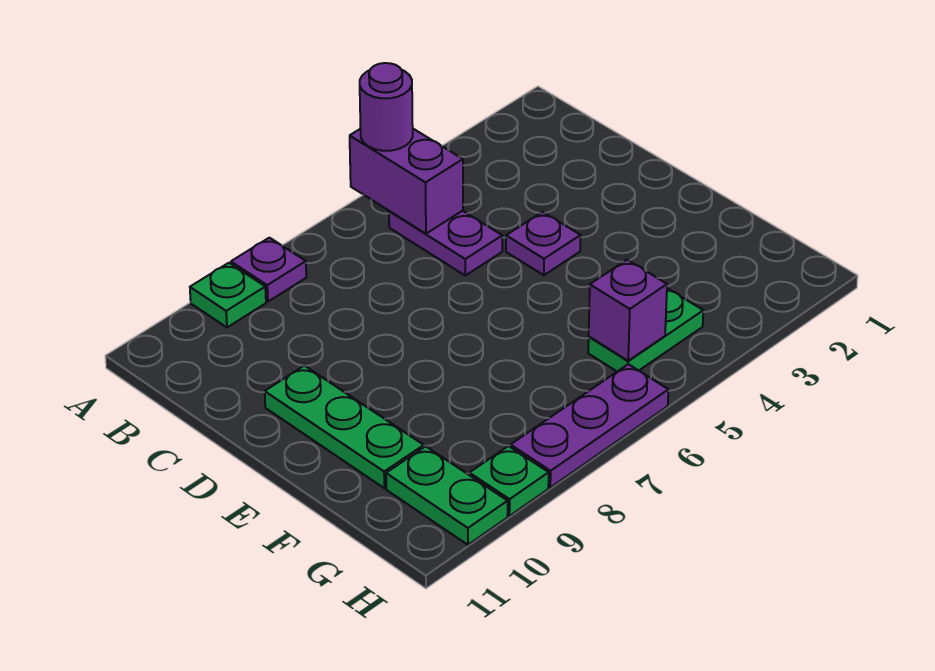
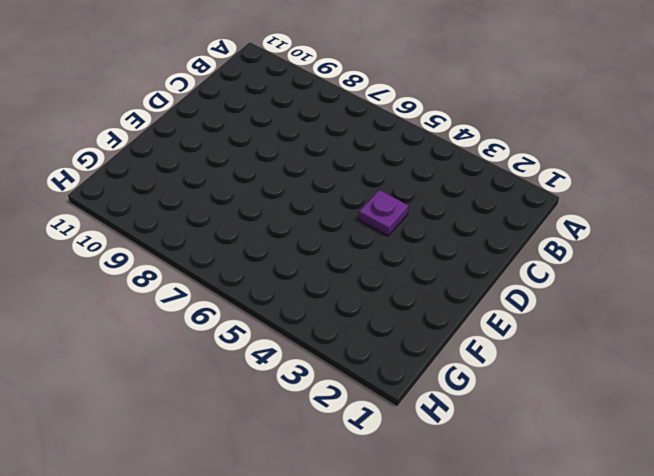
none -> purple plate A8 level 1
none -> green plate A9 level 1
none -> purple plate B5:C5 level 1

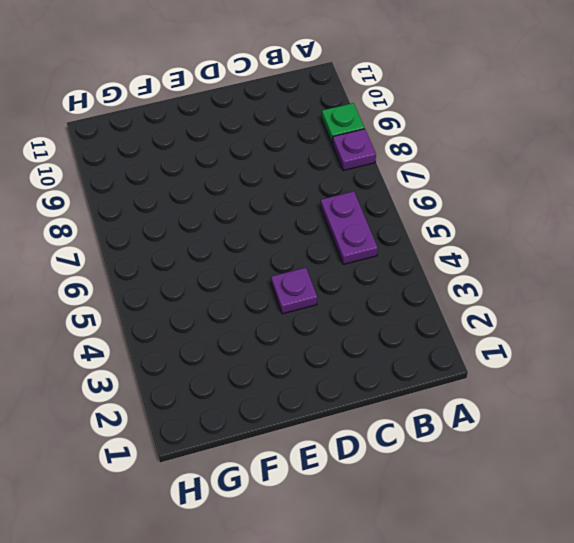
purple plate B5:B6 level 1 -> purple plate B5:C5 level 1
none -> green plate D10:F10 level 1
none -> green plate G4:G5 level 1
none -> green plate G10:H10 level 1

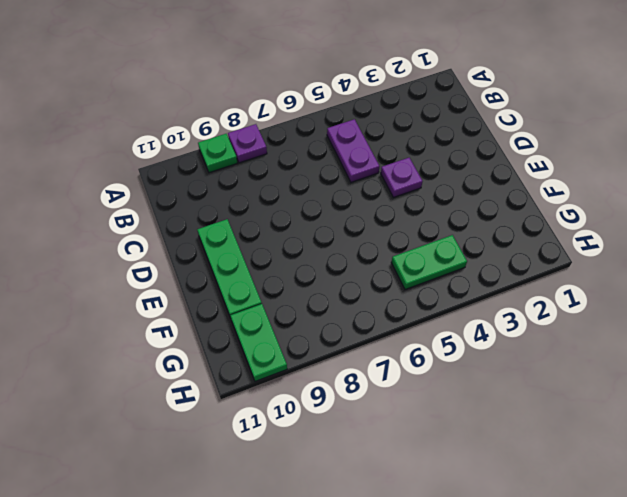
none -> purple plate H6:H8 level 1
none -> green plate H9 level 1
none -> purple brick A5:B5 level 2

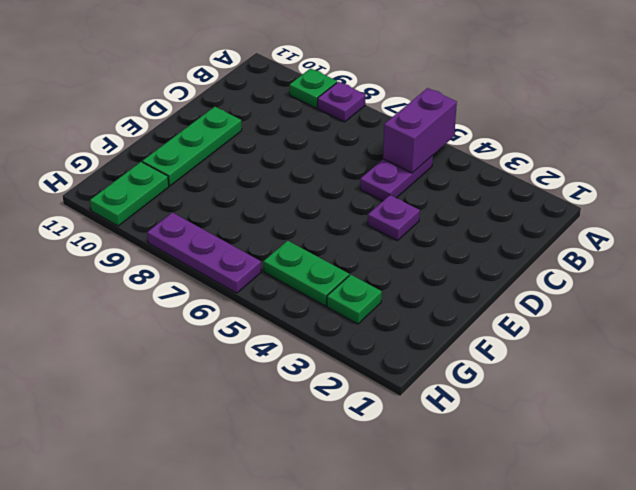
green plate G3 level 1 -> green plate H9 level 1
none -> purple brick G5 level 2
none -> purple round brick A5 level 3

